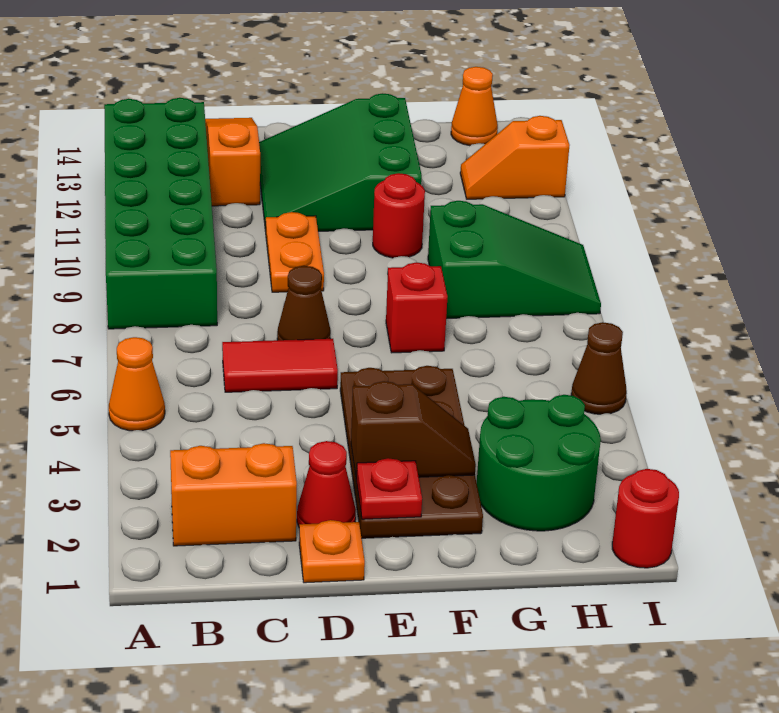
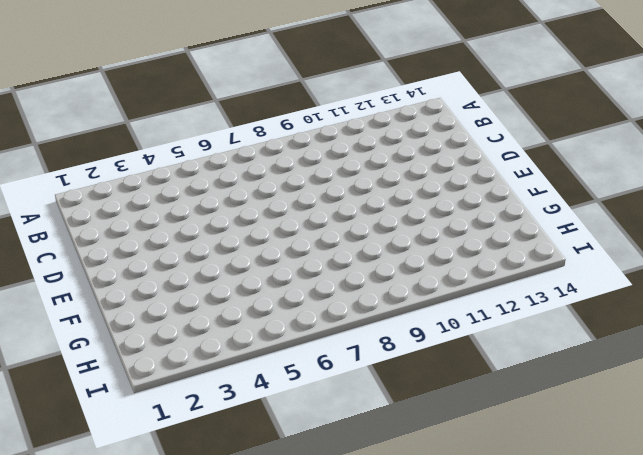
none -> orange cone A5 level 1
none -> green brick A8:B13 level 1
none -> orange brick B2:C2 level 1

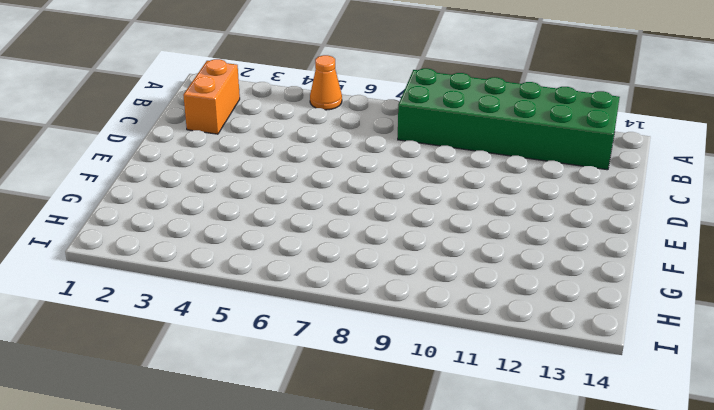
none -> red tile C6:D6 level 1
none -> orange slope C12:C14 level 1 top 12
none -> orange plate D1 level 1

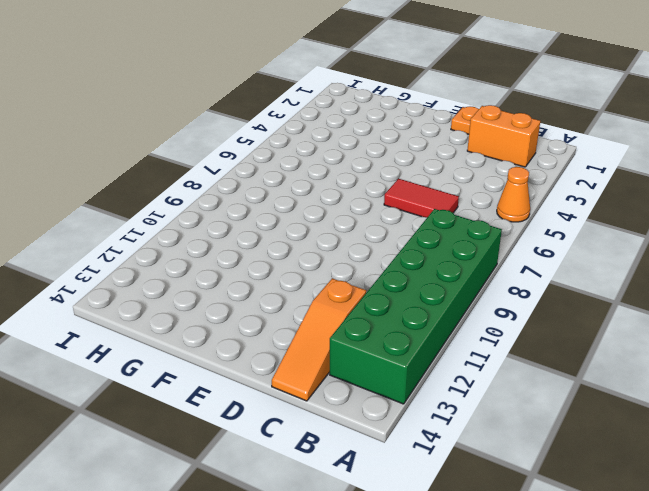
none -> red cone D2 level 1
none -> brown cone D7 level 1
none -> orange plate D9:D10 level 1

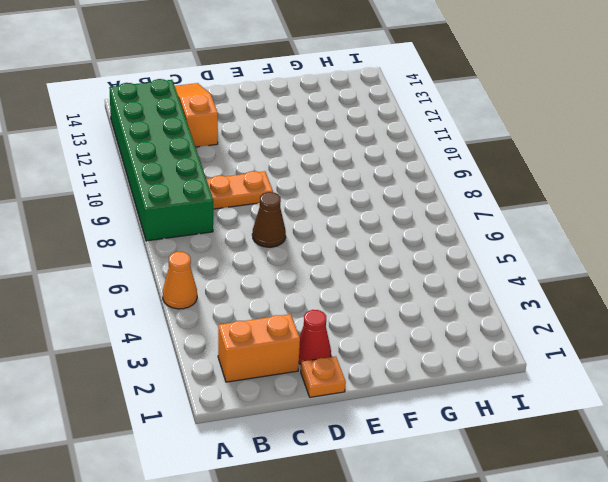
orange plate C9:D9 level 1 -> orange plate D9:D10 level 1
none -> red tile C6:D6 level 1
none -> green slope D11:F13 level 1 top F
none -> brown plate E2:F5 level 1

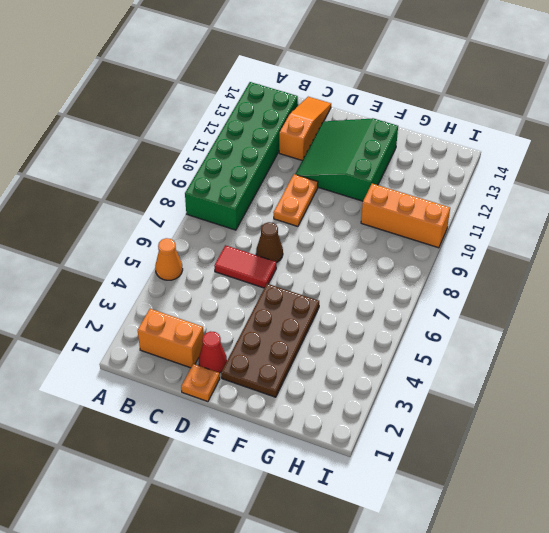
orange brick G10:I10 level 1 -> none
none -> red brick F7 level 1
none -> red round brick F10 level 1
none -> green round brick G2:H3 level 1

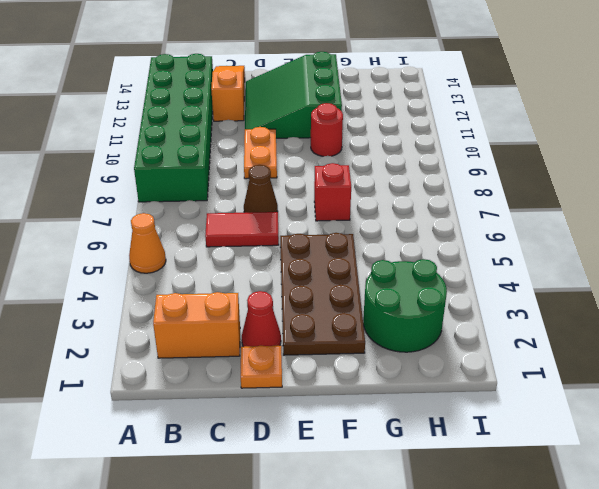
none -> green slope G8:I9 level 1 top G
none -> orange slope H12:I12 level 1 top I
none -> orange cone H14 level 1

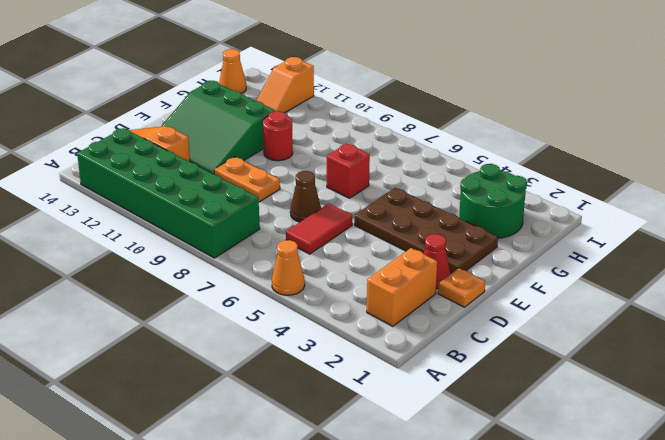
none -> green slope G8:I9 level 1 top G
none -> red round brick I1 level 1
none -> brown cone I5 level 1

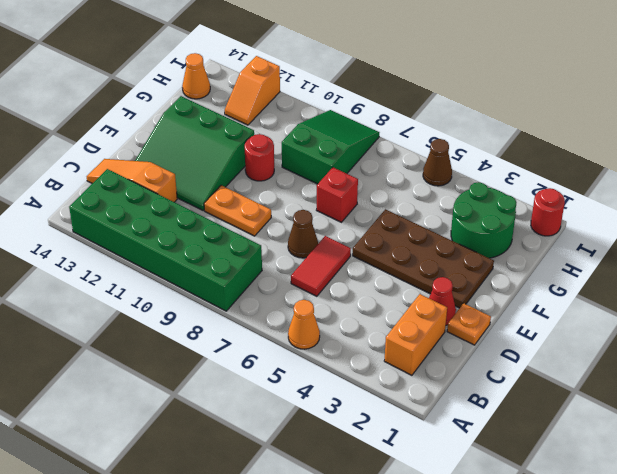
none -> red plate E2 level 2
none -> brown slope E3:F3 level 2 top E

